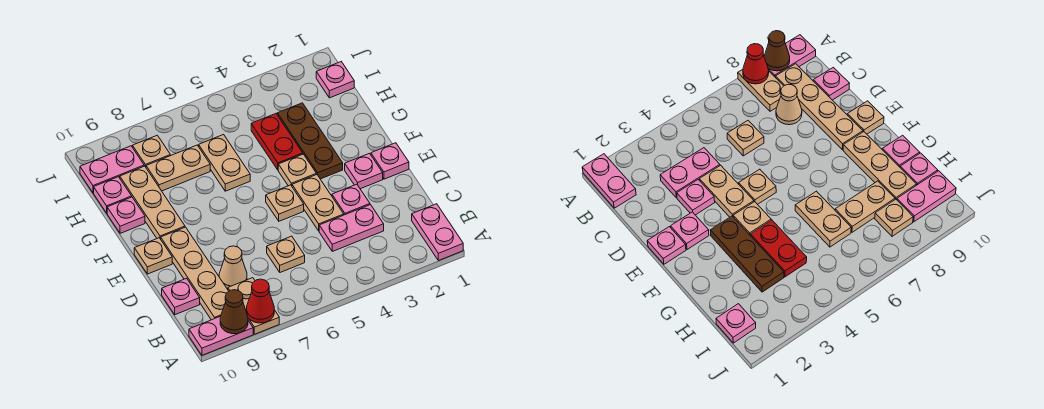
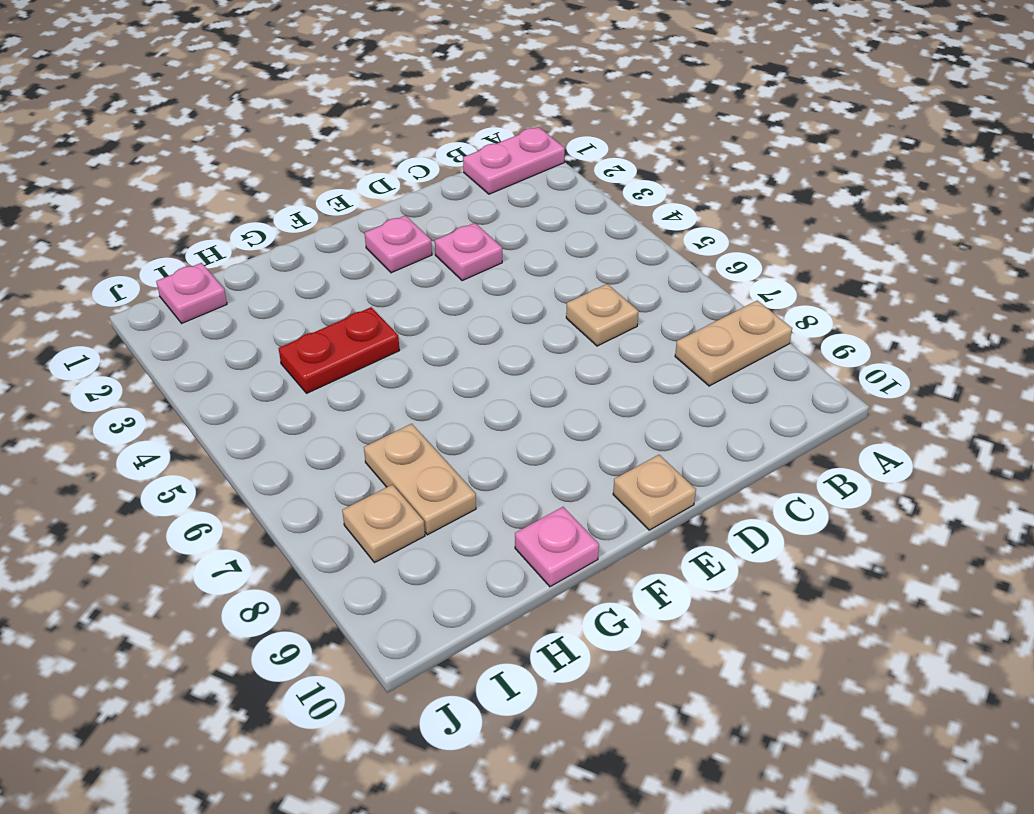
none -> pink plate A9:A10 level 1
none -> tan plate B9:E9 level 1
none -> pink plate C3:C4 level 1

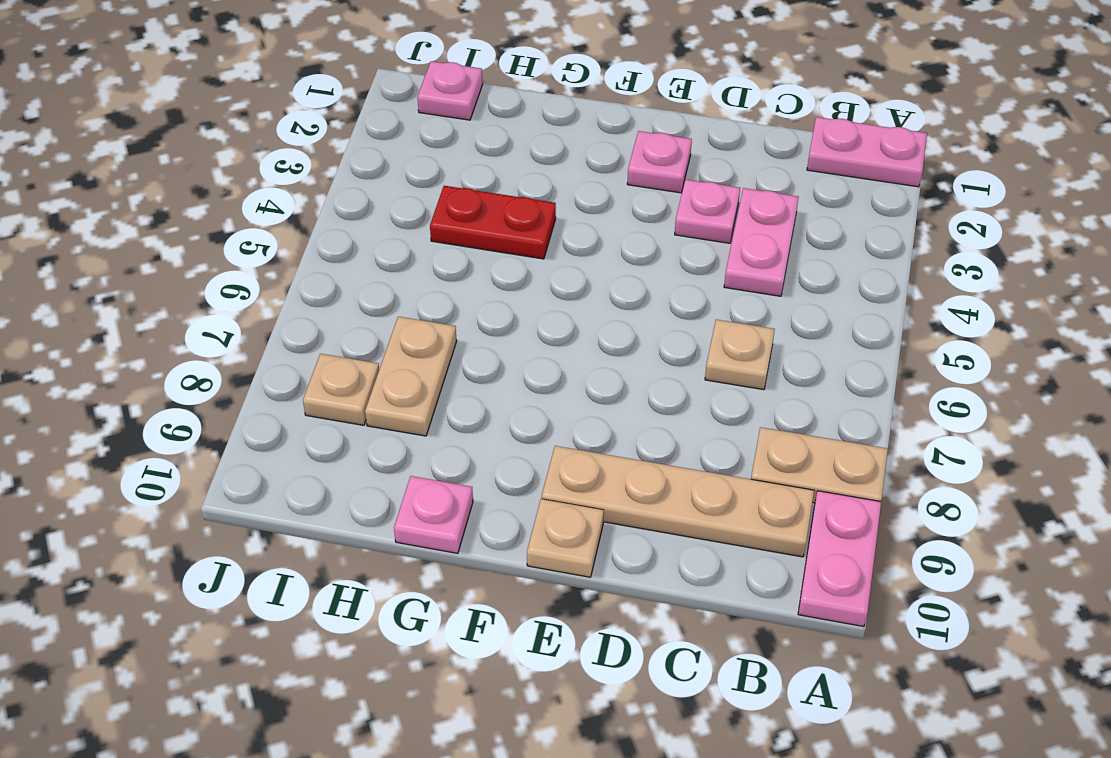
none -> tan cone C8 level 1
none -> pink plate C10 level 1
none -> tan plate D4:E4 level 1

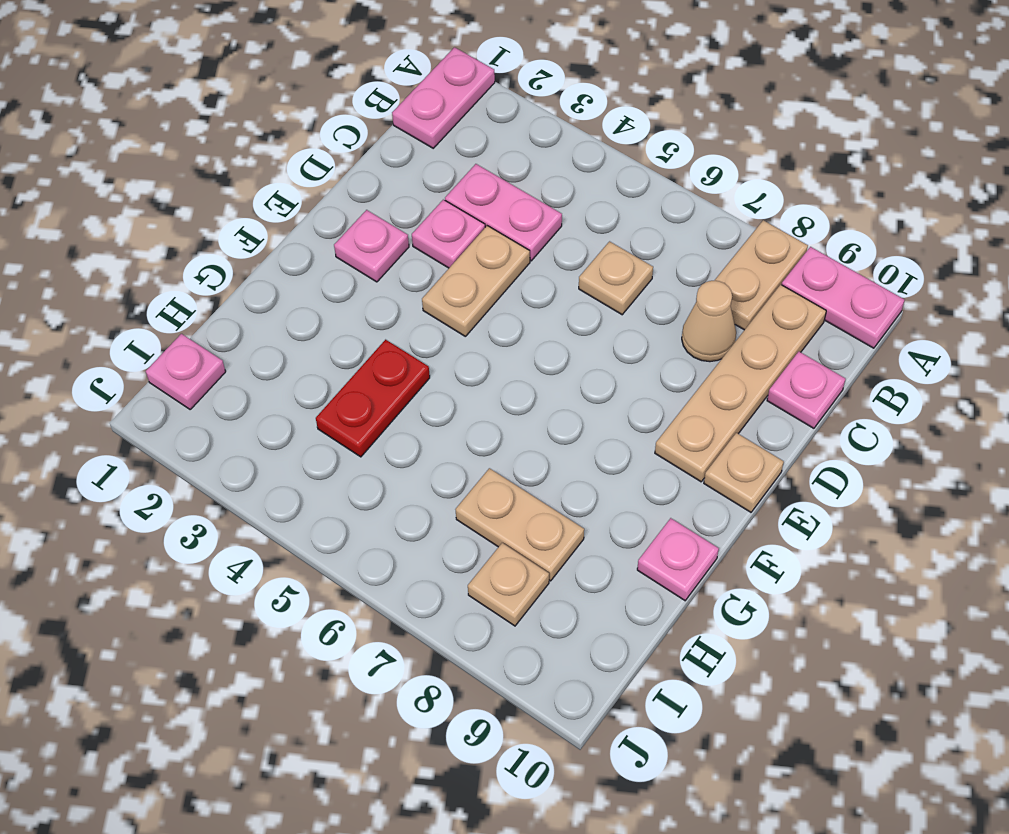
none -> pink plate E1 level 1
none -> tan plate E5 level 1
none -> brown plate F3:H3 level 1

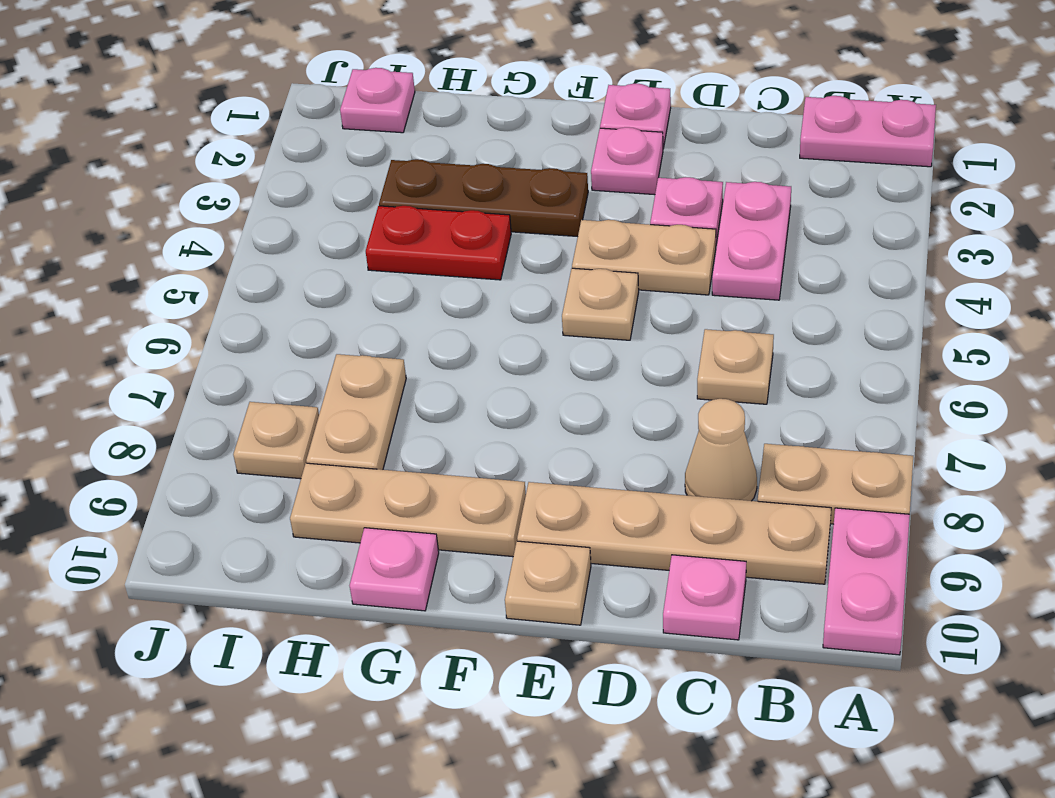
none -> tan plate F4 level 1
none -> tan plate G6:H6 level 1
none -> pink plate H10 level 1

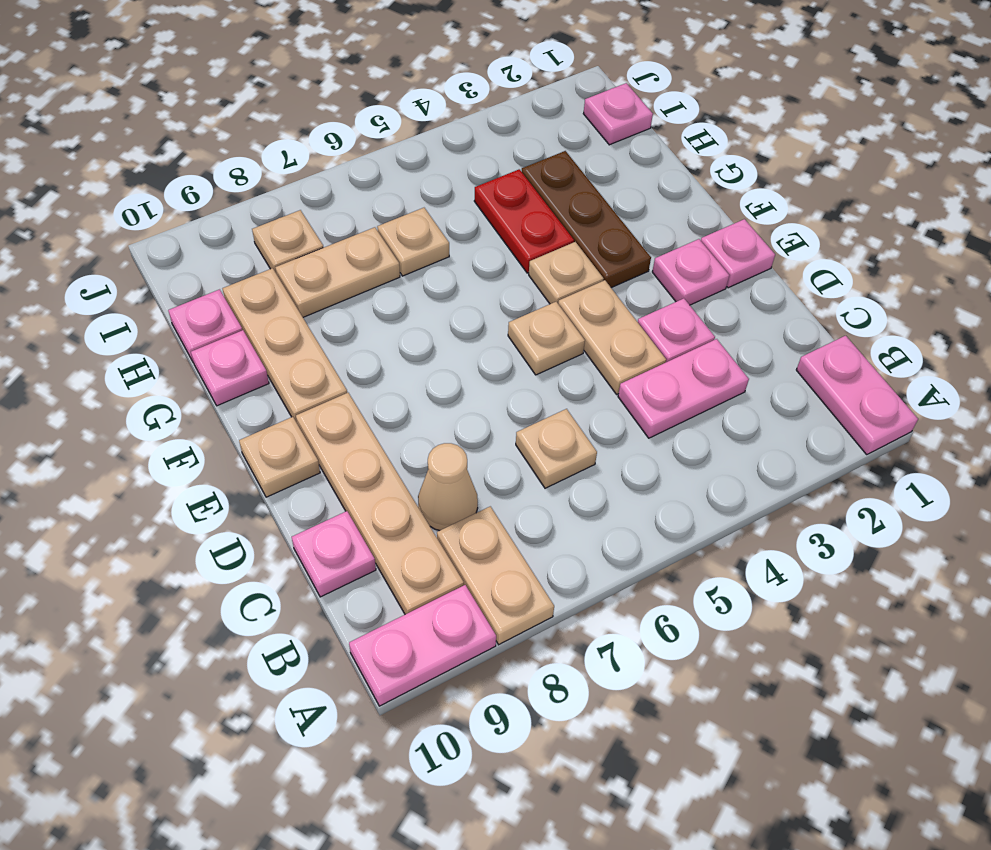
tan plate H6 level 1 -> tan plate G6:H6 level 1
none -> pink plate I9:I10 level 1
none -> red cone A8 level 2
none -> brown cone A9 level 2

